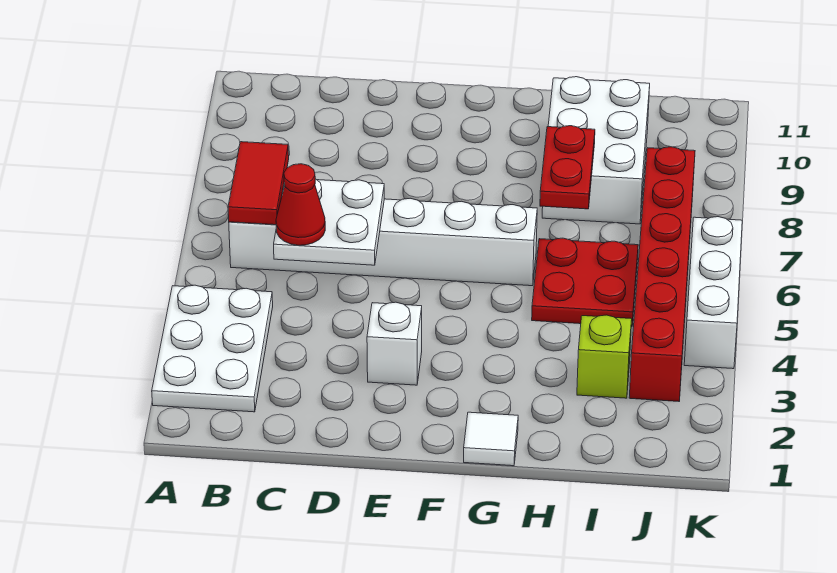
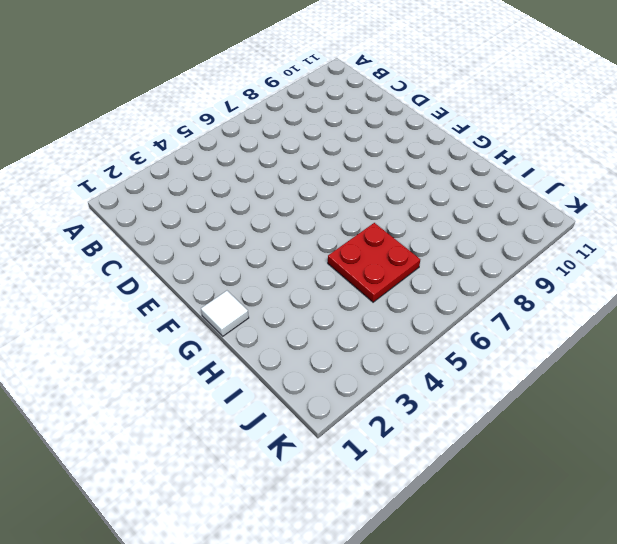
none -> white plate A2:B4 level 1
none -> white brick B6:G6 level 1
none -> white brick E3 level 1

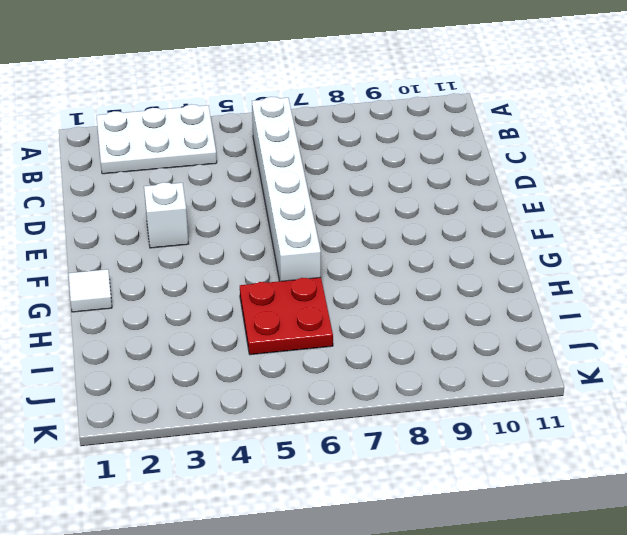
none -> white brick H8:I10 level 1
none -> lime brick I3 level 1
none -> red brick J3:J8 level 1

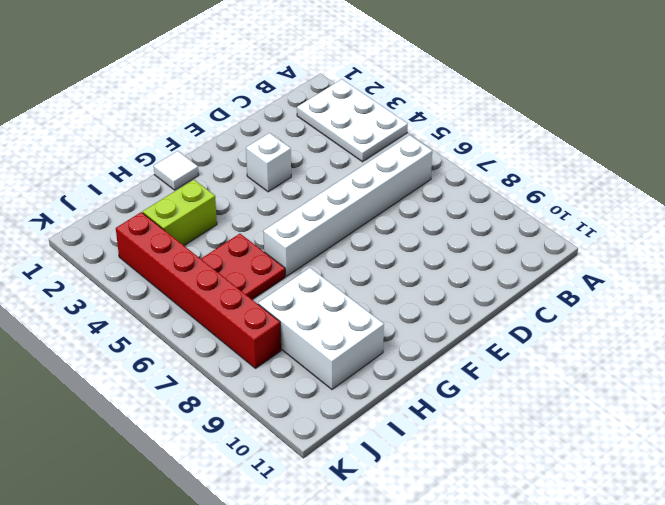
lime brick H3:I3 level 1 -> lime brick I3 level 1
none -> white brick K4:K6 level 1
none -> red tile B6:B7 level 2
none -> white plate C5:D6 level 2

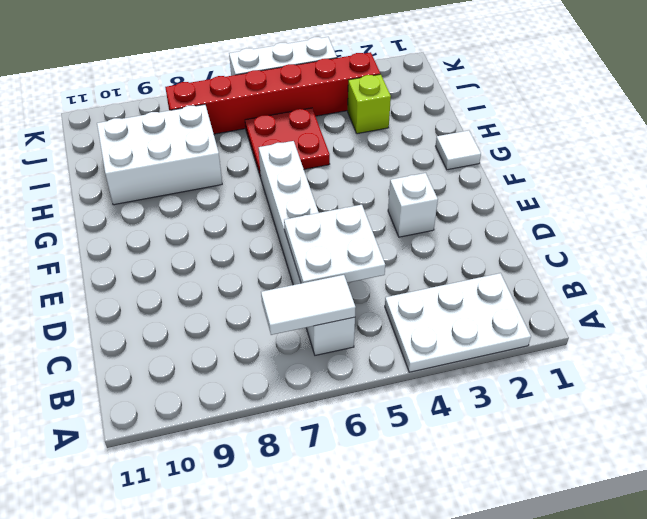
white tile B6:B7 level 2 -> red tile B6:B7 level 2
none -> red plate H7:H8 level 2
none -> red cone C5 level 3

